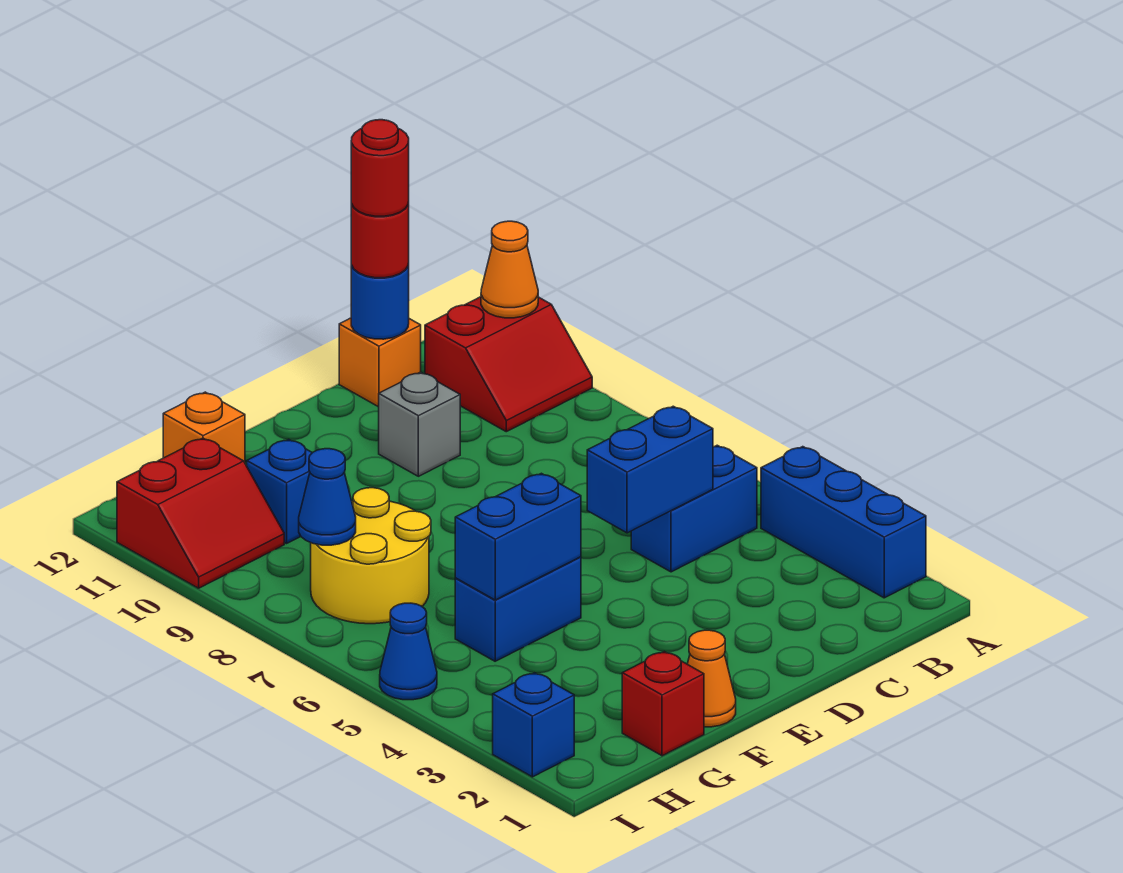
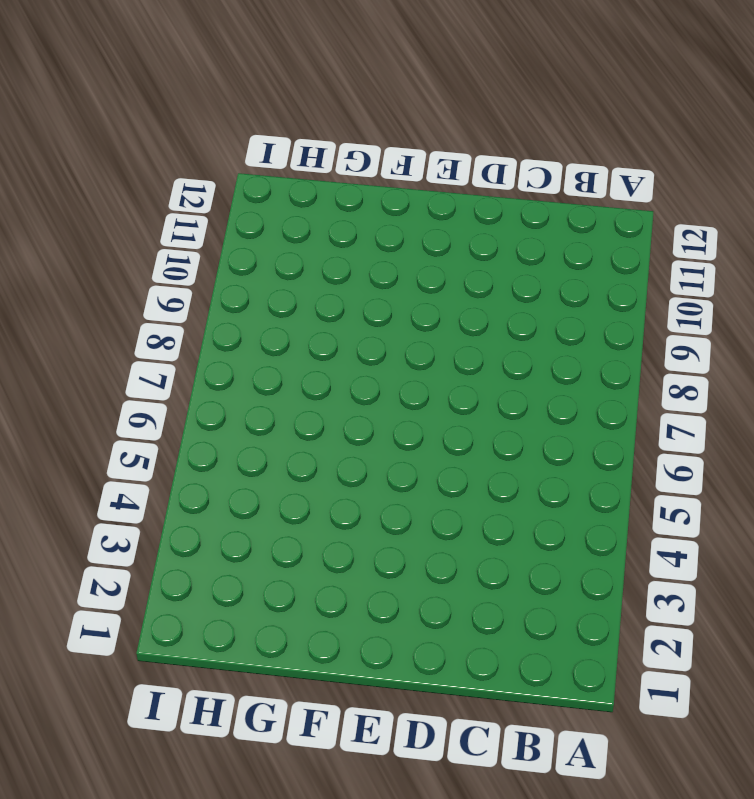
none -> blue brick A2:A4 level 1
none -> red slope A10:B11 level 1 top 11
none -> blue brick B5:C5 level 1

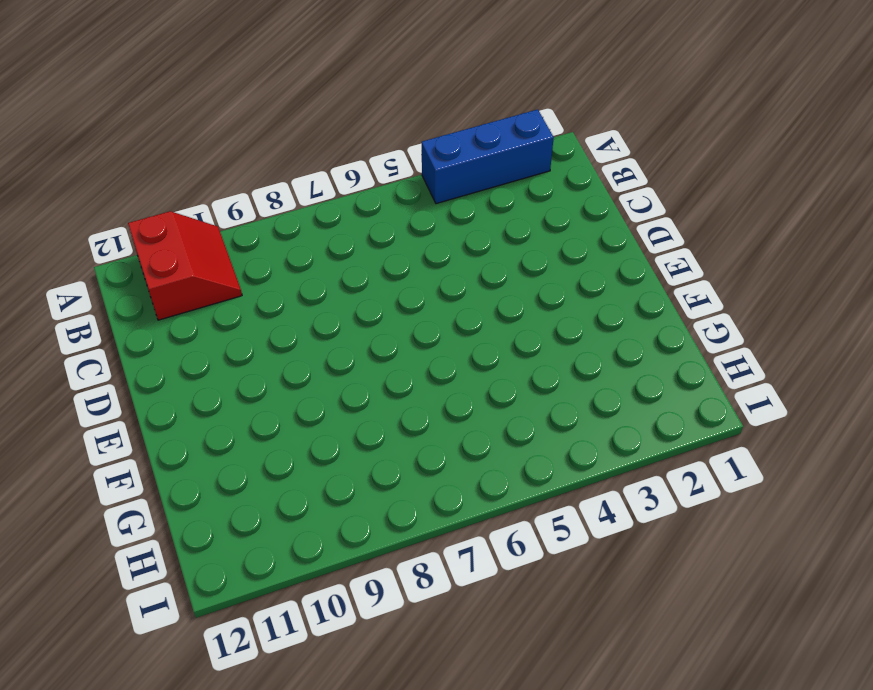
none -> blue brick B5:C5 level 1
none -> orange brick C12 level 1
none -> grey brick D10 level 1

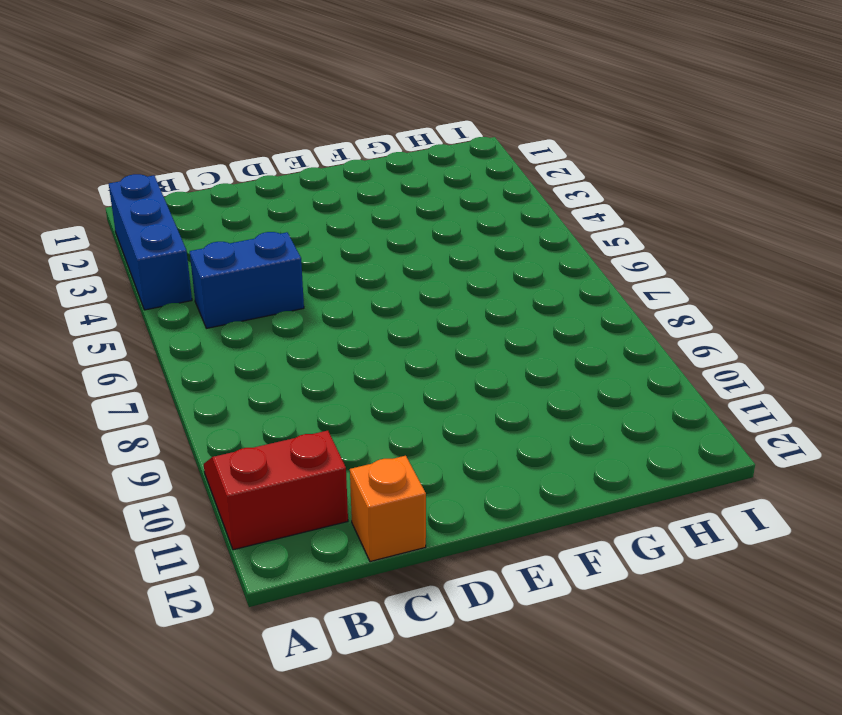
none -> grey brick D10 level 1
none -> orange cone F1 level 1
none -> blue brick F5:G5 level 1

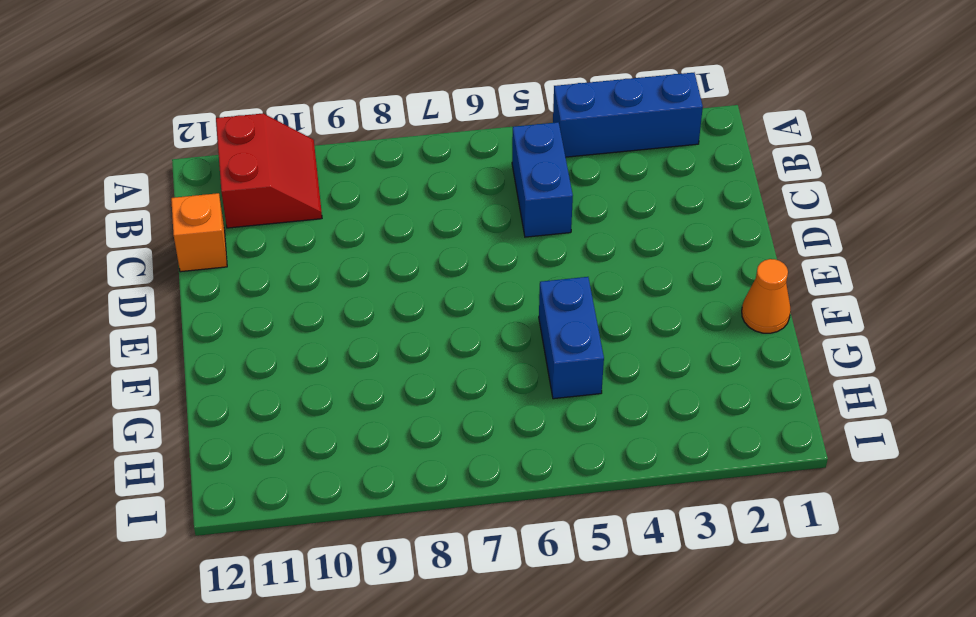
none -> grey brick D10 level 1
none -> red brick G1 level 1
none -> yellow round brick G7:H8 level 1

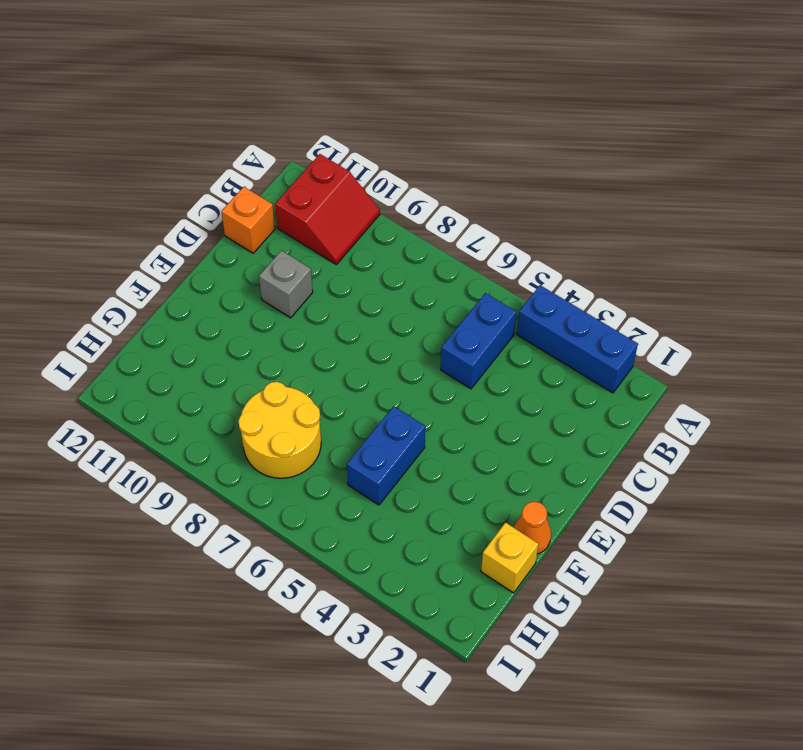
yellow brick G1 level 1 -> red brick G1 level 1
none -> blue brick G10 level 1
none -> orange brick G12 level 1
none -> red slope H10:I11 level 1 top 11

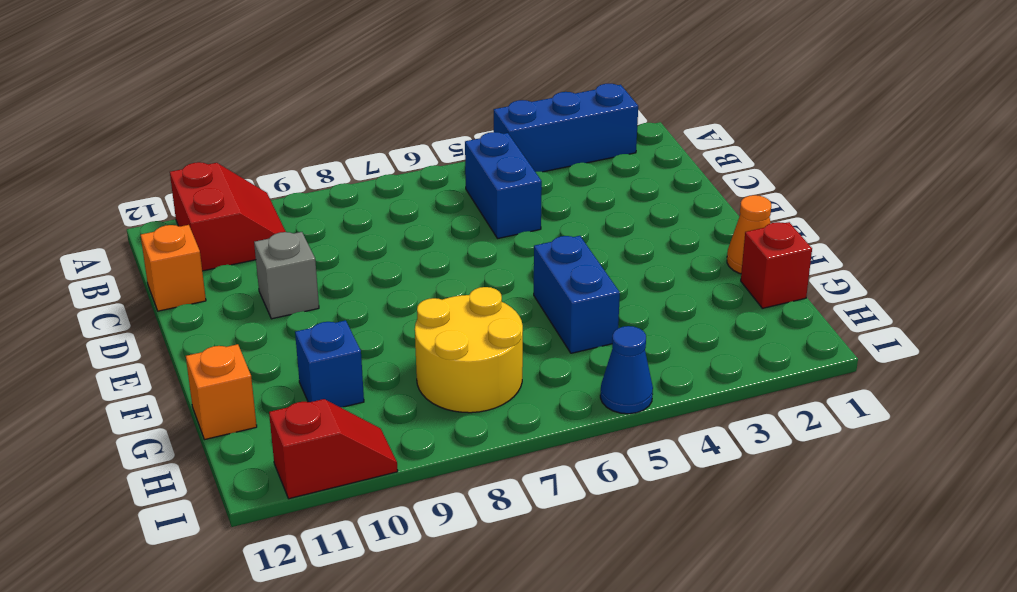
red slope I10:I11 level 1 top 11 -> red slope H10:I11 level 1 top 11
none -> blue brick I2 level 1
none -> orange cone A11 level 2
none -> blue brick C5:D5 level 2

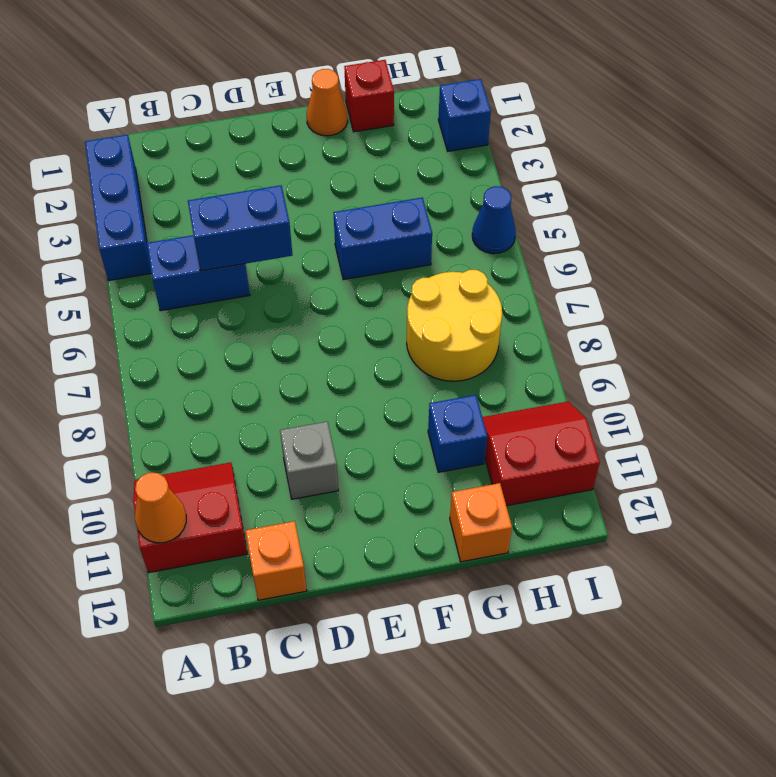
none -> blue round brick C12 level 2
none -> blue brick F5:G5 level 2
none -> blue cone H8 level 2

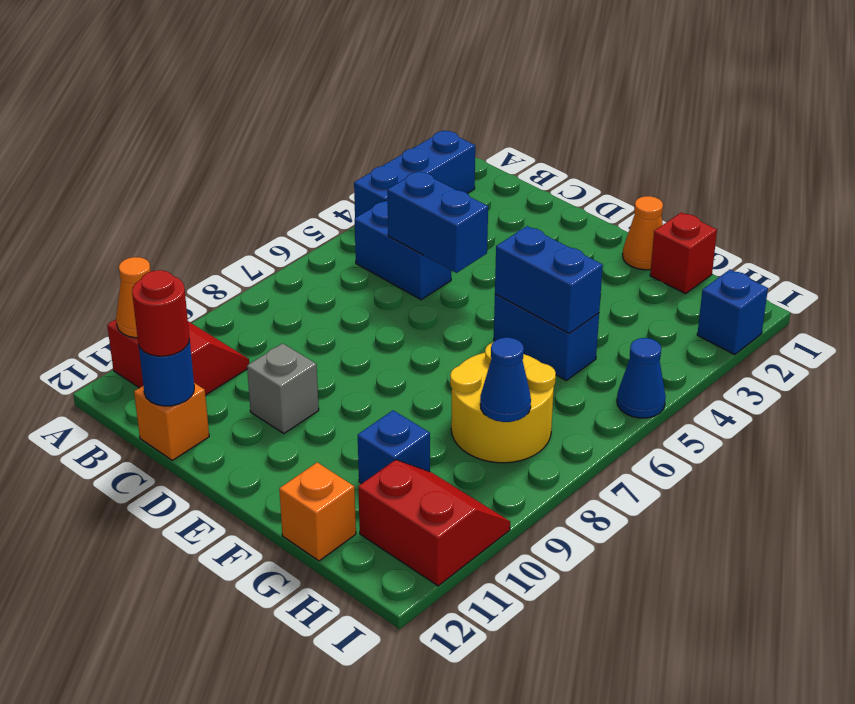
none -> red round brick C12 level 4

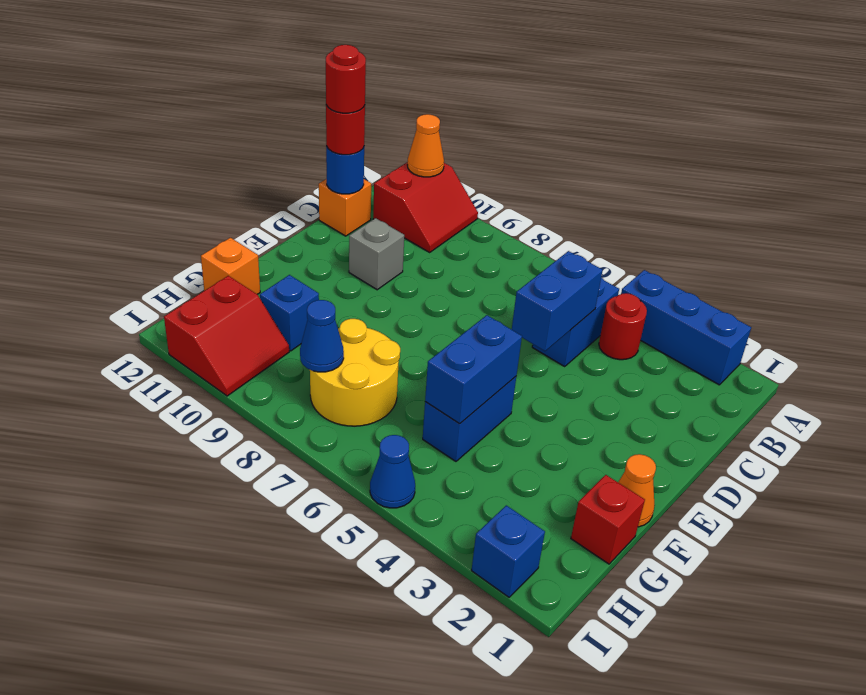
red round brick B4 level 1 -> none

